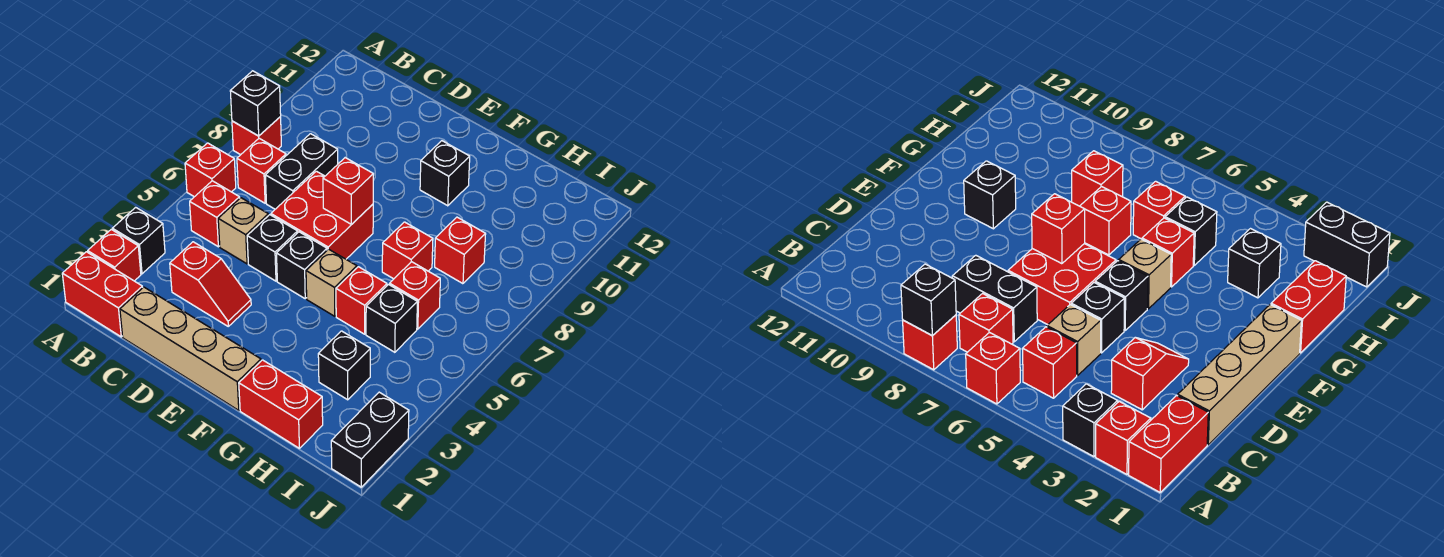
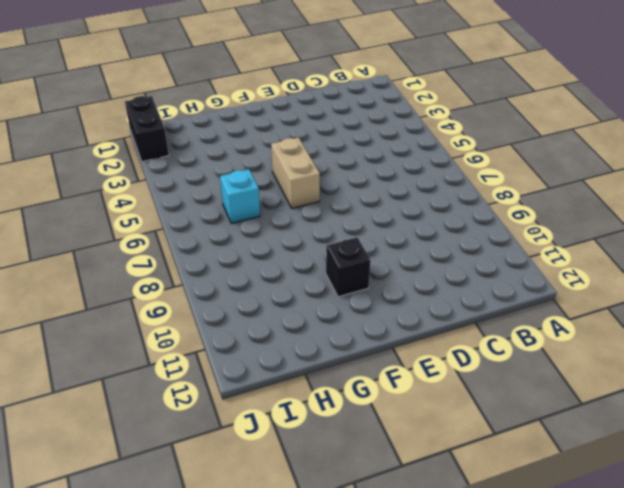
tan brick F5:F6 level 1 -> tan brick F5 level 1
cyan brick H6 level 1 -> red brick H6 level 1
none -> red brick A1:B1 level 1
none -> red brick A2 level 1
none -> black brick A3 level 1

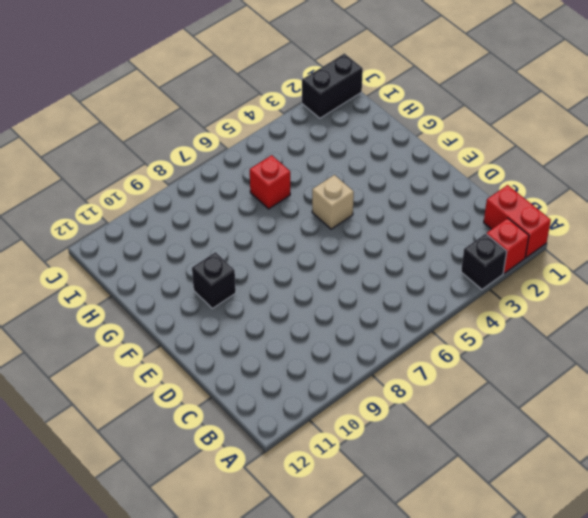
none -> red brick A6 level 1
none -> red brick A8 level 1
none -> red brick B5 level 1

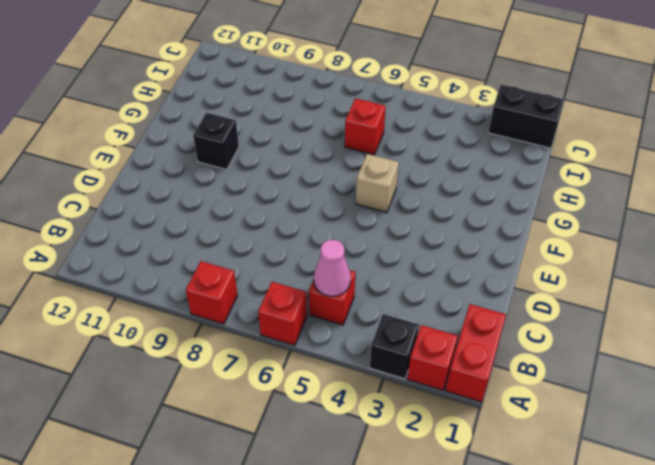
pink cone B5 level 2 -> none
none -> red brick B7 level 1
none -> tan brick C1:F1 level 1
none -> red slope C3:D3 level 1 top C

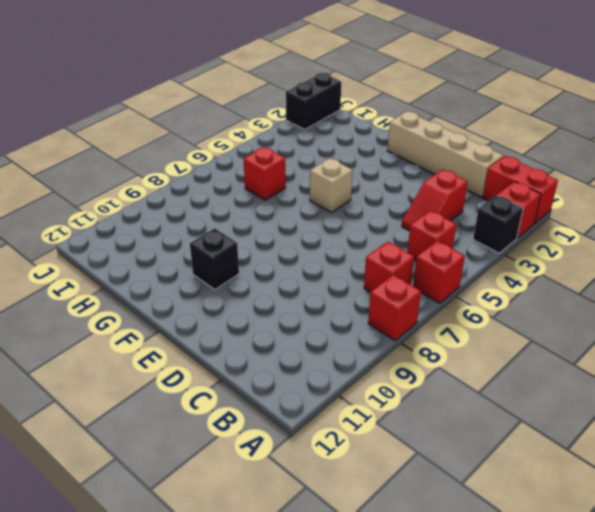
red slope C3:C4 level 1 top 3 -> red slope C3:D3 level 1 top C
none -> tan brick C5 level 1
none -> black brick C7:C8 level 1
none -> black brick D5 level 1

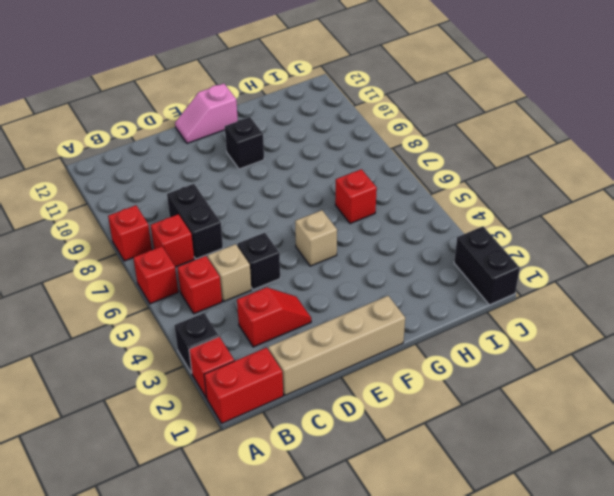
pink slope E12:F12 level 1 top F -> none
none -> red brick D6:E7 level 1
none -> black brick E5 level 1
none -> red brick G1:H1 level 1

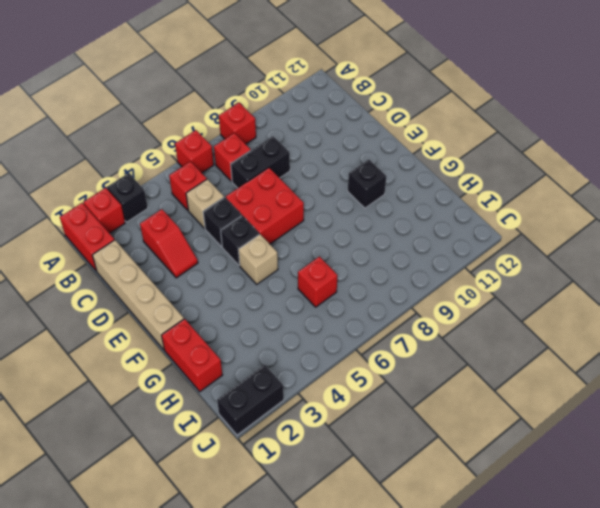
none -> red brick G5 level 1
none -> red brick G7 level 1
none -> black brick H3 level 1

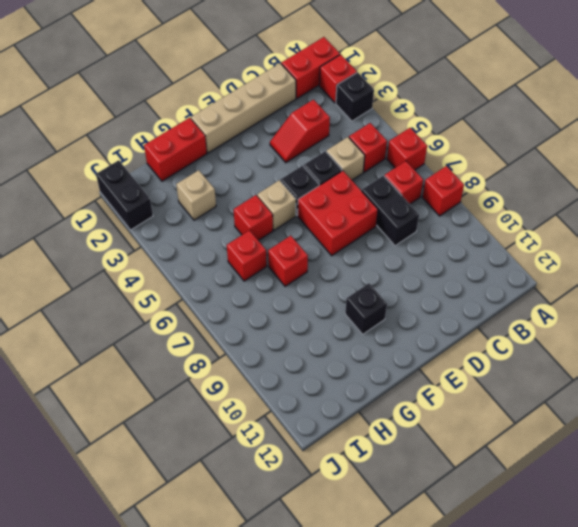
tan brick H3 level 1 -> black brick H3 level 1
none -> black brick H5 level 1
none -> red brick H8 level 1
none -> black brick A8 level 2

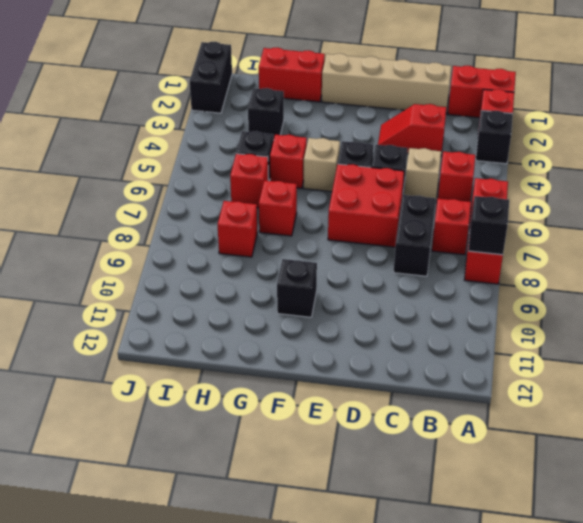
none -> red brick E7 level 2

